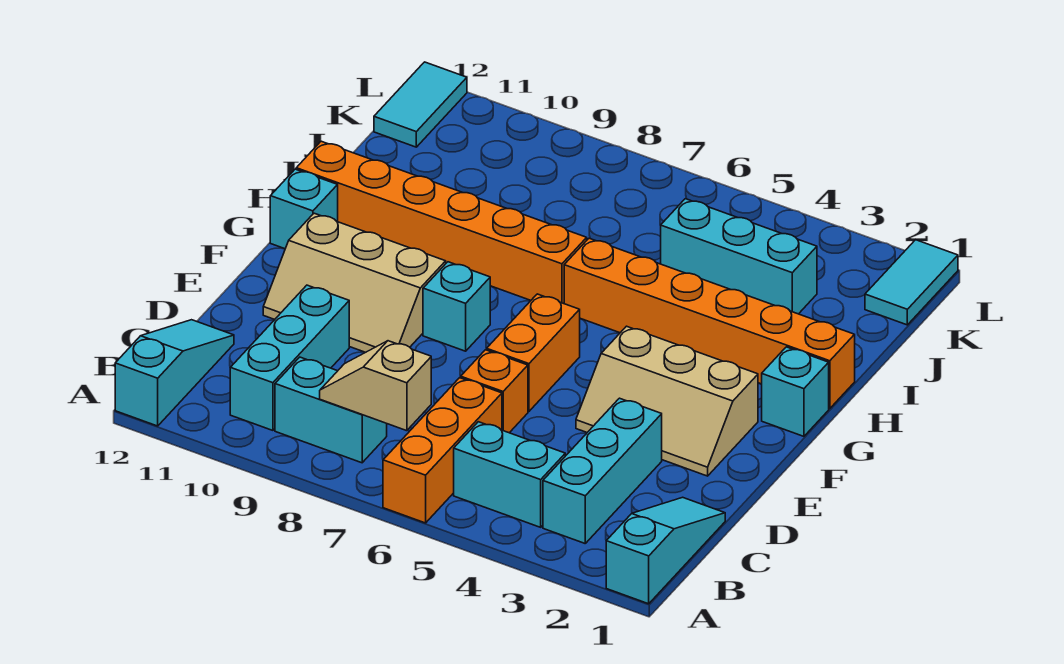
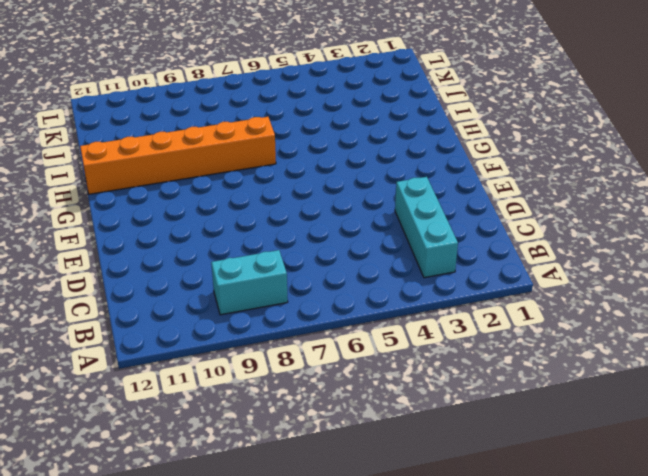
none -> cyan slope A1:C1 level 1 top A
none -> orange brick A6:C6 level 1
none -> cyan slope A12:C12 level 1 top A

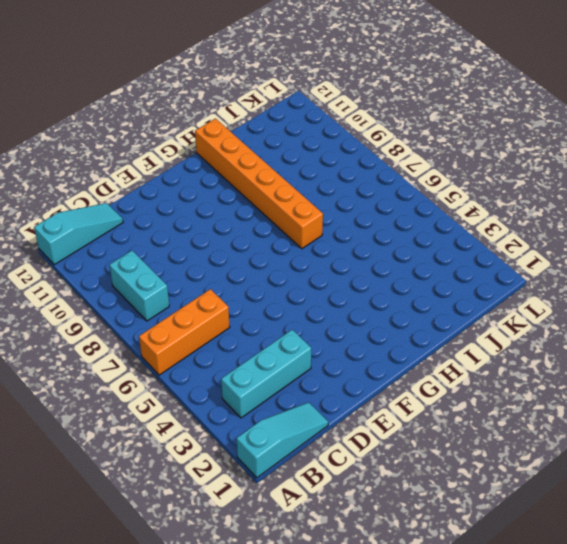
none -> cyan brick B4:B5 level 1
none -> cyan brick B10:D10 level 1
none -> orange brick D6 level 1

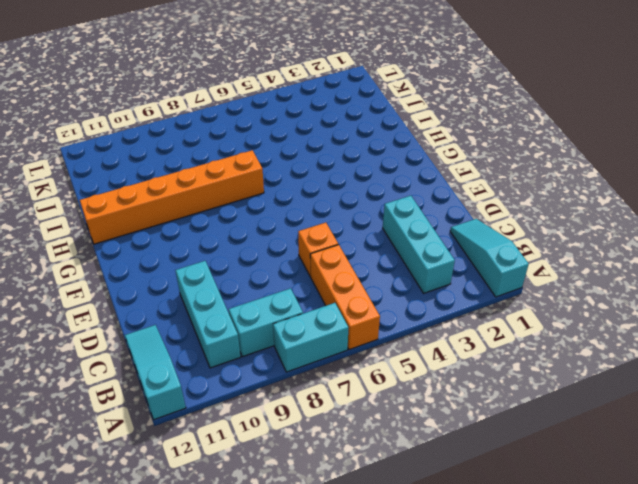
cyan brick A7:A8 level 1 -> cyan brick B4:B5 level 1
none -> tan slope E2:F4 level 1 top F
none -> orange brick E6:F6 level 1
none -> tan slope E9:F11 level 1 top F

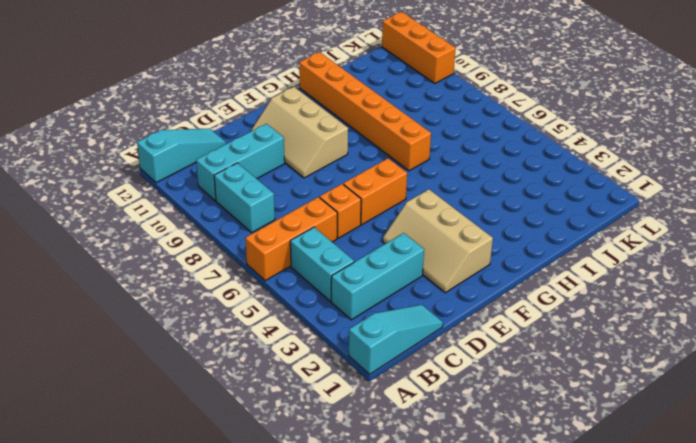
orange brick L10:L12 level 1 -> cyan tile K12:L12 level 1
none -> cyan brick F8 level 1
none -> cyan brick G1 level 1
none -> cyan brick G12 level 1

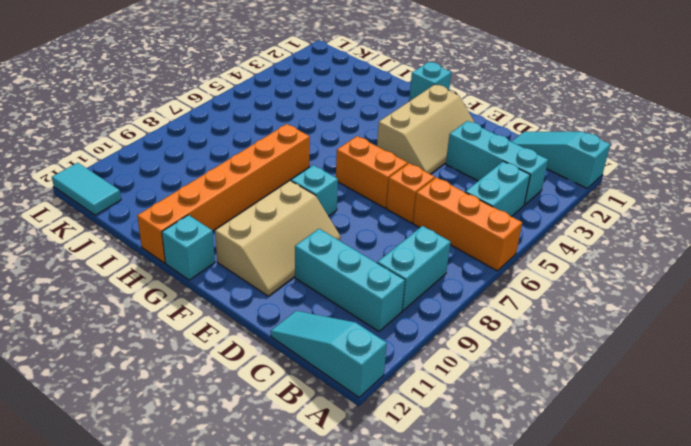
none -> orange brick H1:H6 level 1
none -> cyan brick J3:J5 level 1
none -> cyan tile K1:L1 level 1

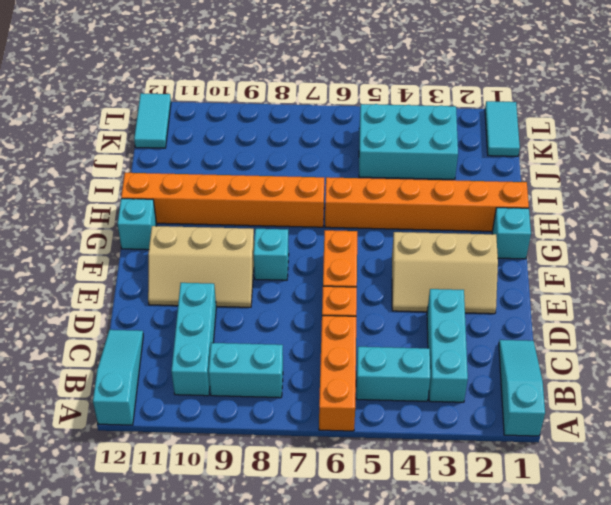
cyan brick J3:K5 level 1 -> cyan brick J3:J5 level 1
none -> tan slope B7:B8 level 2 top 7

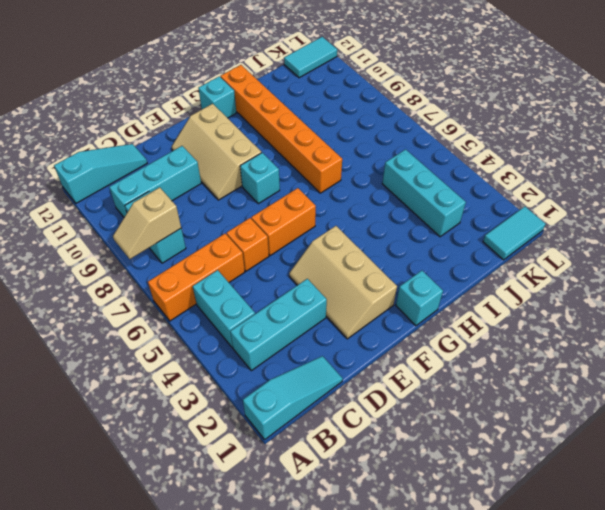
tan slope A8:B8 level 2 top B -> tan slope B7:B8 level 2 top 7
none -> orange brick H1:H6 level 1

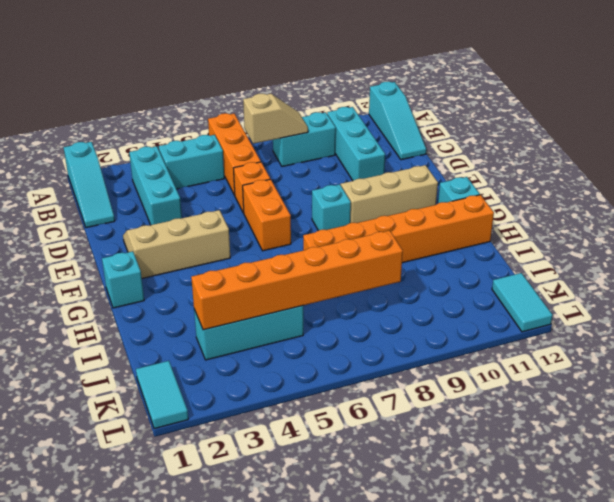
orange brick J3:J8 level 2 -> orange brick H1:H6 level 1

